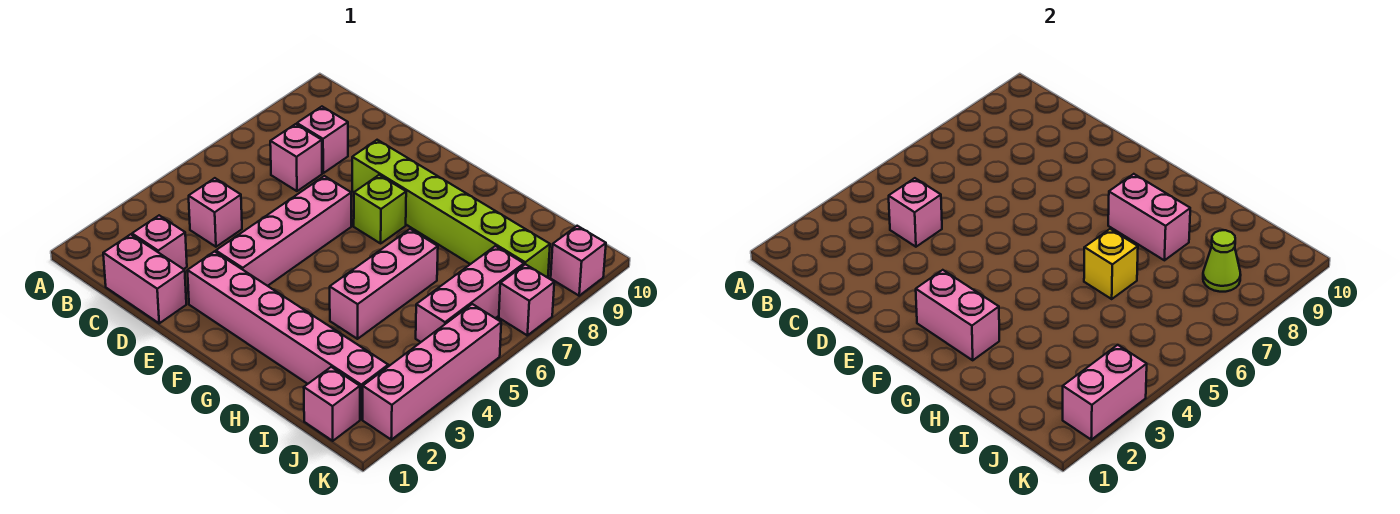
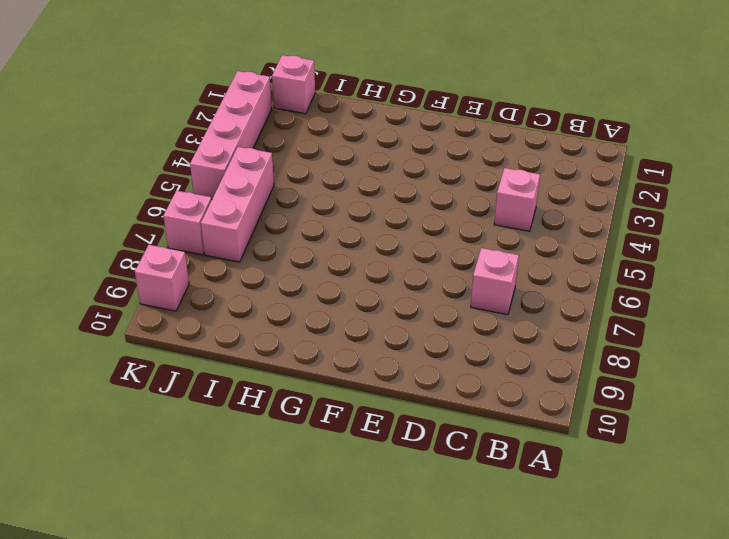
none -> pink brick C1:D1 level 1
none -> pink brick C2 level 1
none -> pink brick C8 level 1

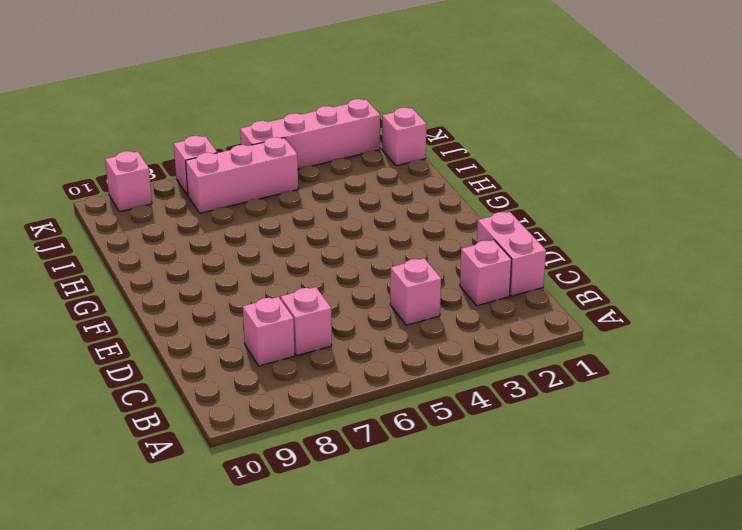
none -> pink brick E2:J2 level 1
none -> pink brick E3:E6 level 1
none -> lime brick E8:J8 level 1

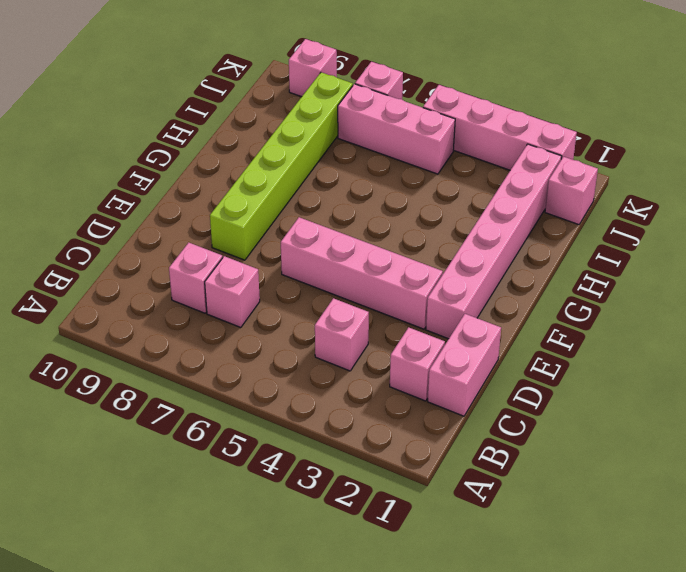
none -> lime brick F7 level 1
none -> pink brick H4:H6 level 1
none -> pink brick C4 level 2

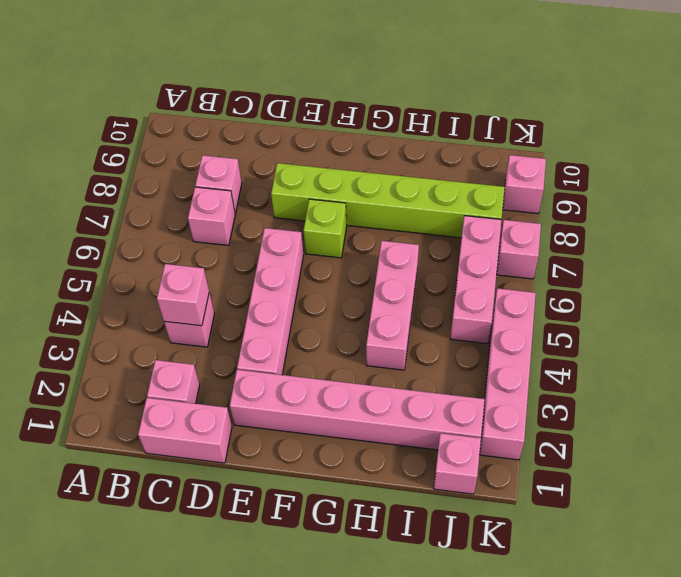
none -> pink brick F2:G2 level 2
none -> pink brick G8:H8 level 2
none -> yellow brick H6 level 2

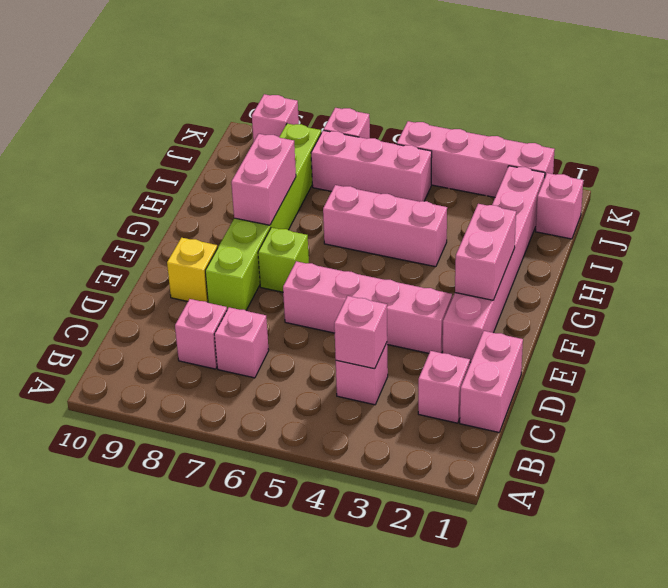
yellow brick E9 level 1 -> yellow brick H6 level 2
none -> lime cone J8 level 2
none -> pink brick K2:K3 level 2

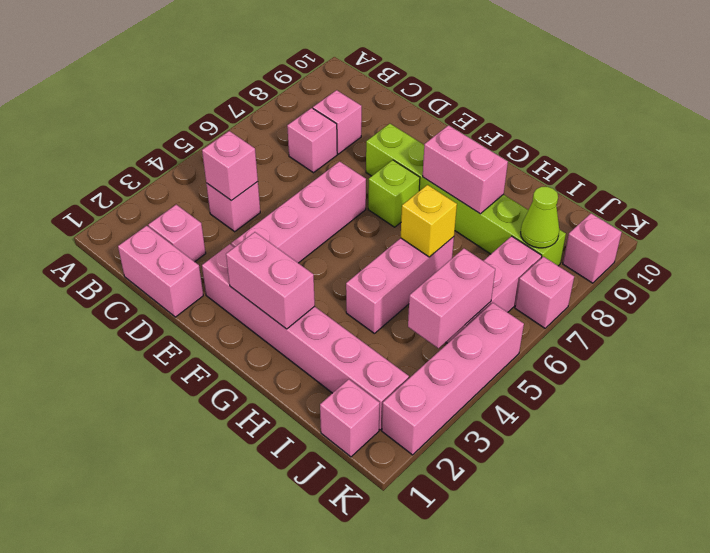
pink brick J4:J5 level 2 -> pink brick K2:K3 level 2

